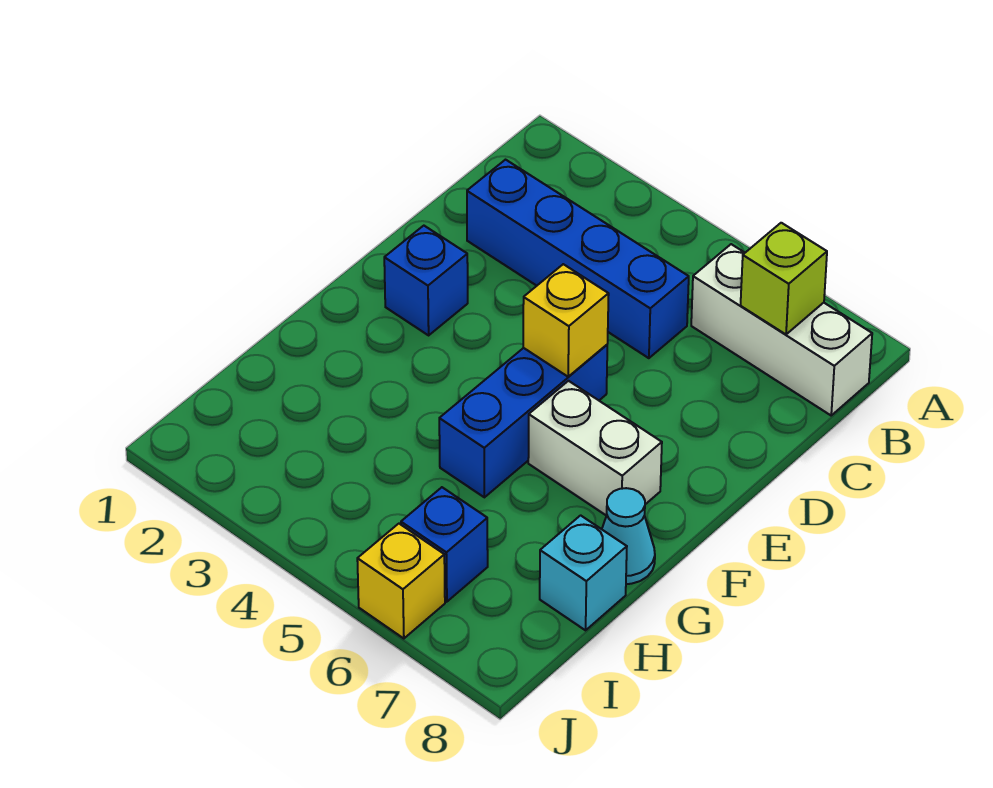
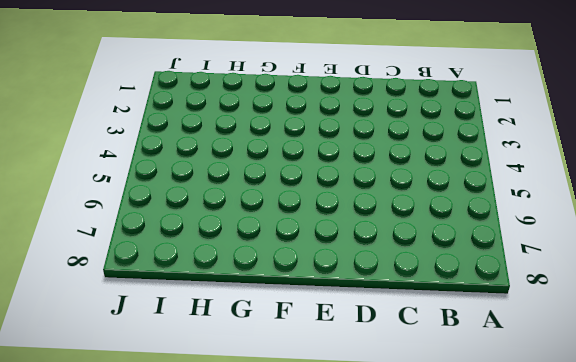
none -> white brick B6:B8 level 1
none -> blue brick C2:C5 level 1

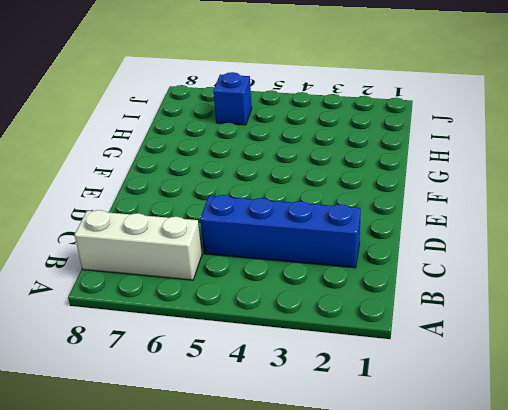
none -> blue brick E2 level 1
none -> blue brick E5:G5 level 1

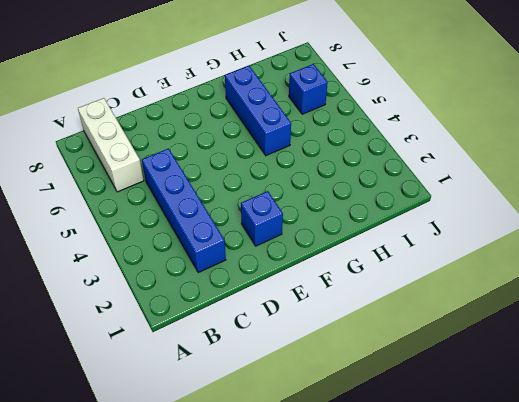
blue brick G5:G7 level 1 -> blue brick E5:G5 level 1
none -> white brick F6:F7 level 1
none -> cyan cone G8 level 1

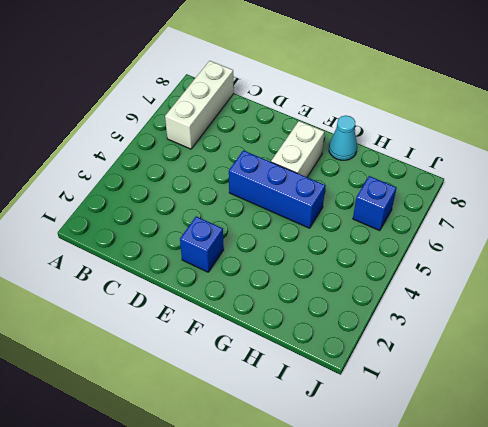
none -> blue brick C2:C5 level 1
none -> cyan brick H8 level 1

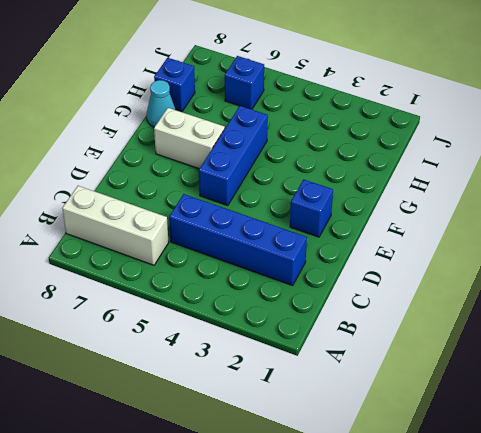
blue brick H8 level 1 -> cyan brick H8 level 1
none -> yellow brick J6 level 1
none -> lime brick B7 level 2

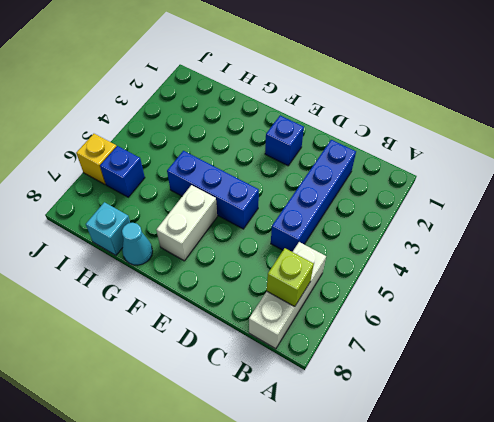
none -> yellow brick E5 level 2

